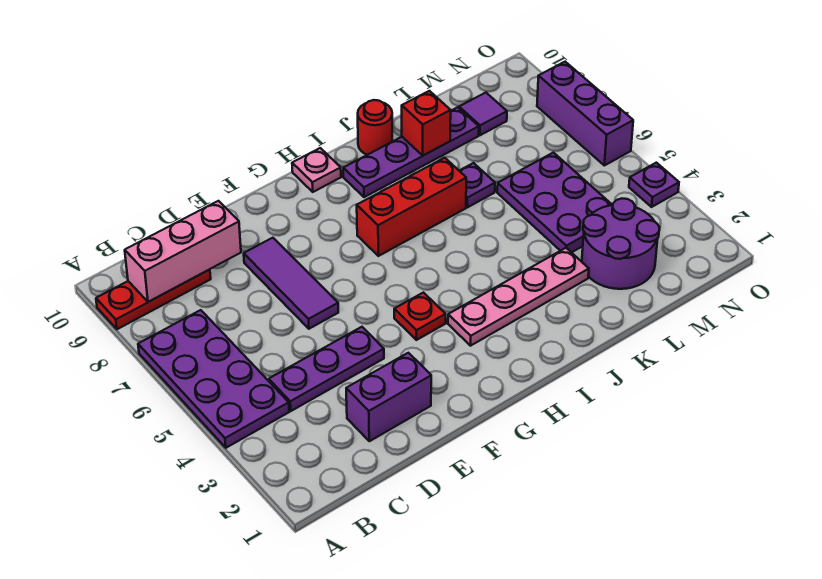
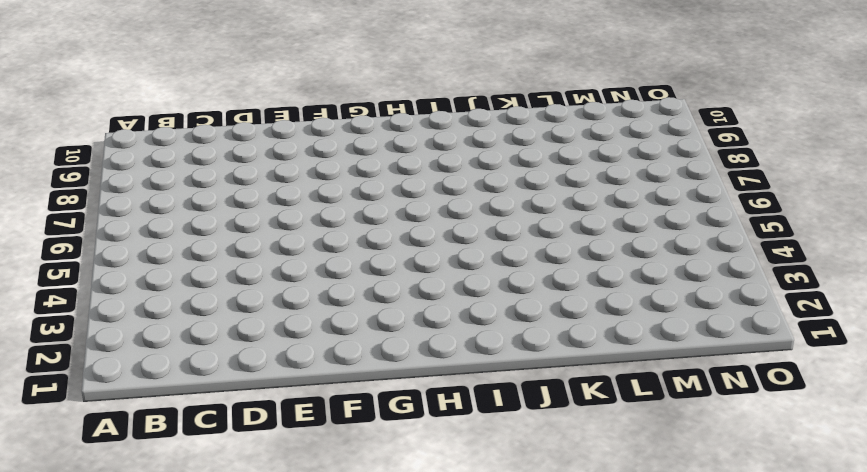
none -> purple plate A4:B7 level 1
none -> red plate A9:C9 level 1
none -> purple plate C4:E4 level 1

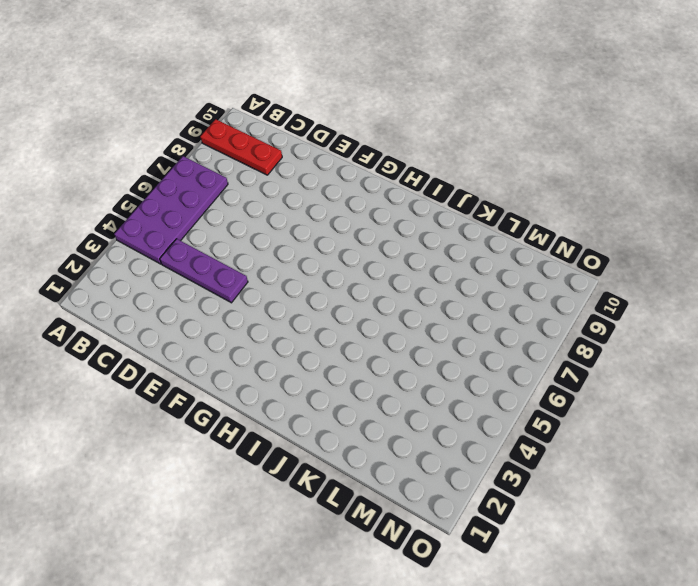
none -> purple brick D2:E2 level 1
none -> purple tile E6:E8 level 1
none -> red plate G4 level 1

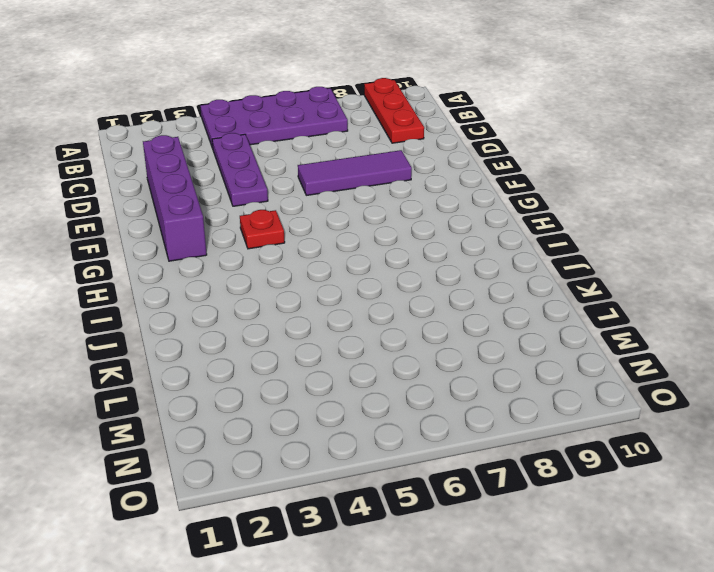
purple brick D2:G2 level 1 -> purple brick D2:E2 level 1
none -> pink plate H3:K3 level 1
none -> red brick H7:J7 level 1
none -> pink plate H10 level 1

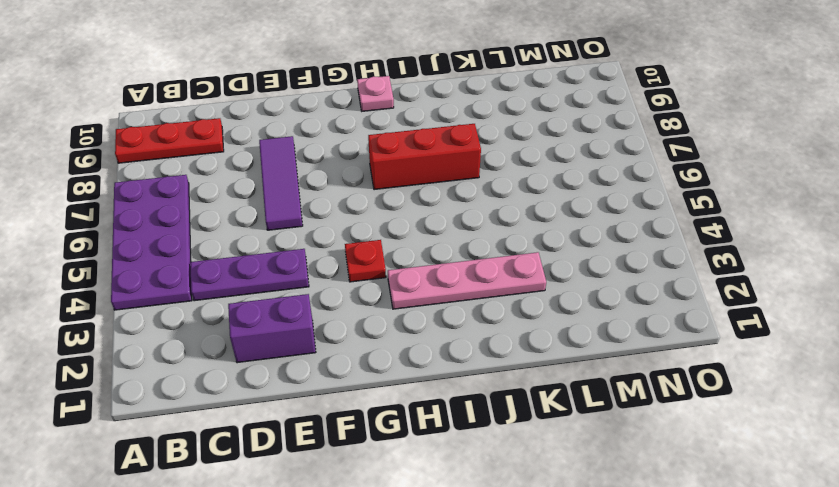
none -> purple plate I9:L9 level 1
none -> red round brick J10 level 1
none -> purple plate K7 level 1

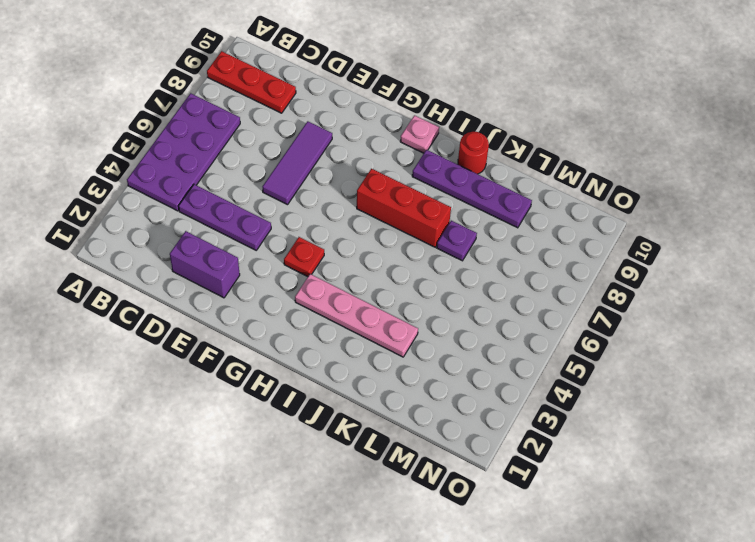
none -> purple round brick L2:M3 level 1
none -> purple plate L4:M6 level 1
none -> purple tile M9 level 1

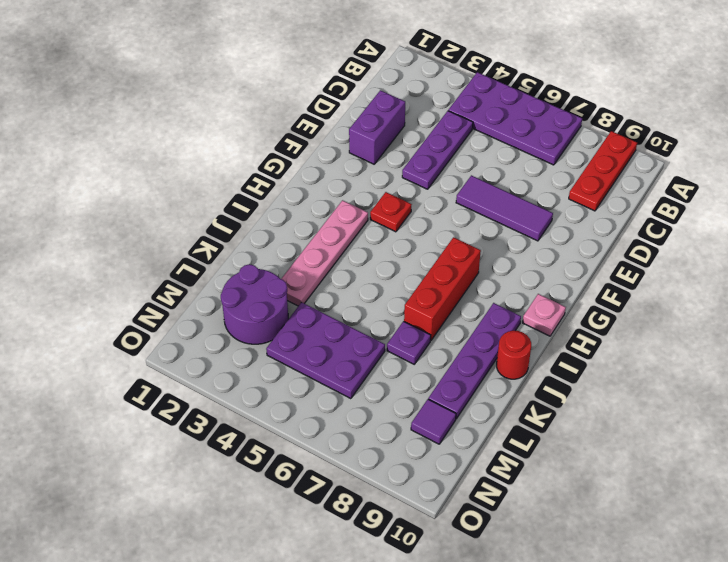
none -> purple plate O4 level 1
none -> purple brick O6:O8 level 1
none -> pink brick B9:D9 level 2

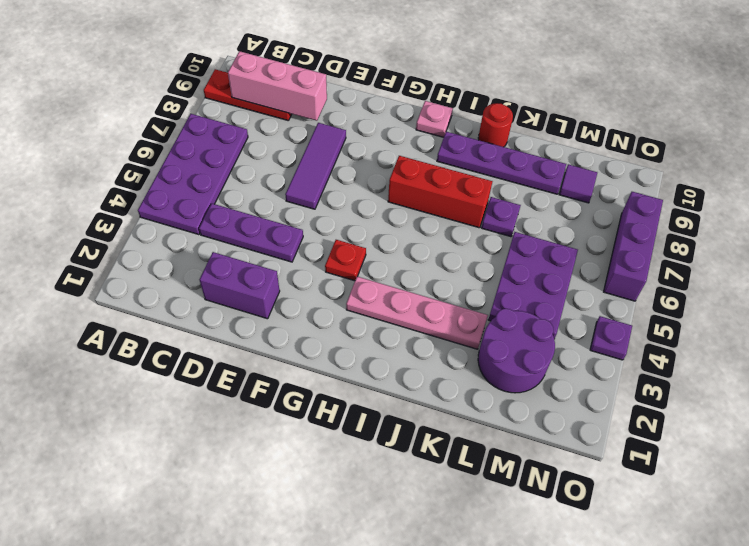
none -> red brick K9 level 2

